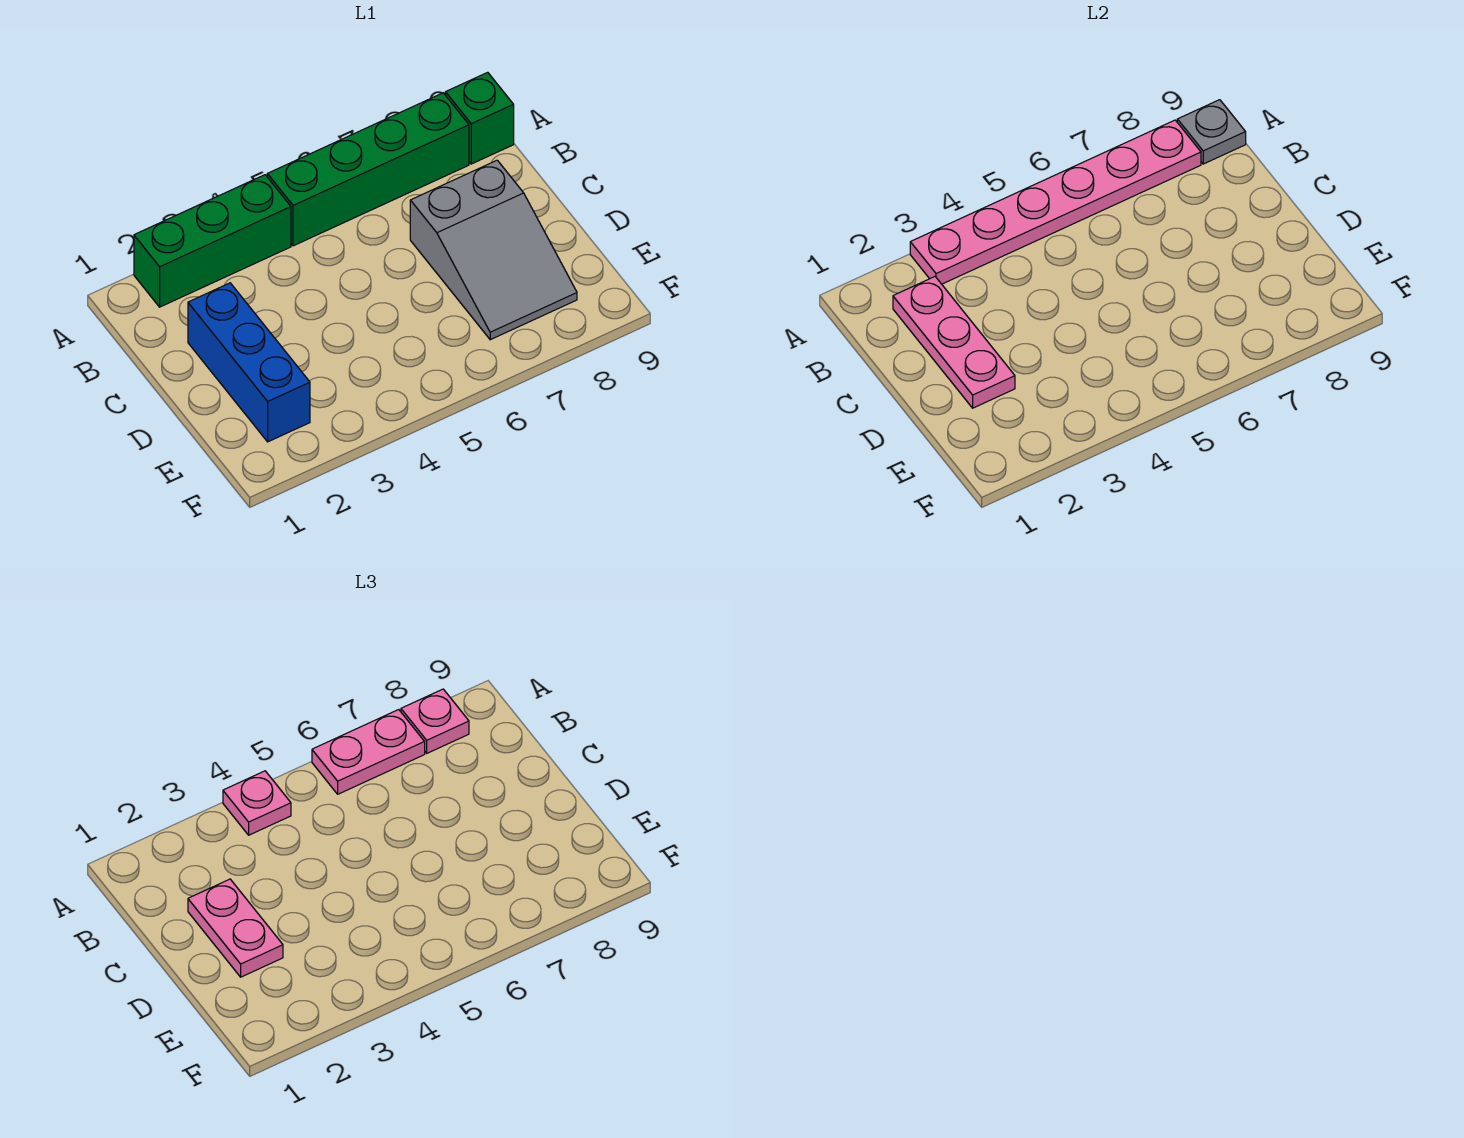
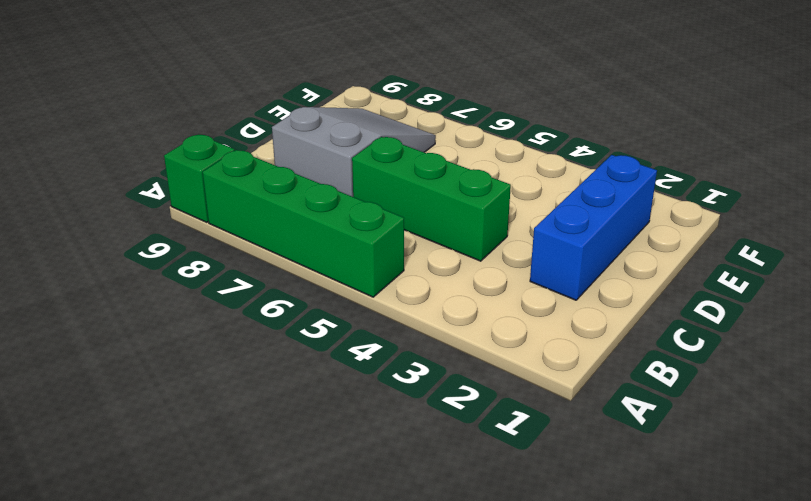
green brick C4:C6 level 1 -> green brick A2:A4 level 1
none -> pink plate A3:A8 level 2
none -> grey plate A9 level 2
none -> pink plate B2:D2 level 2

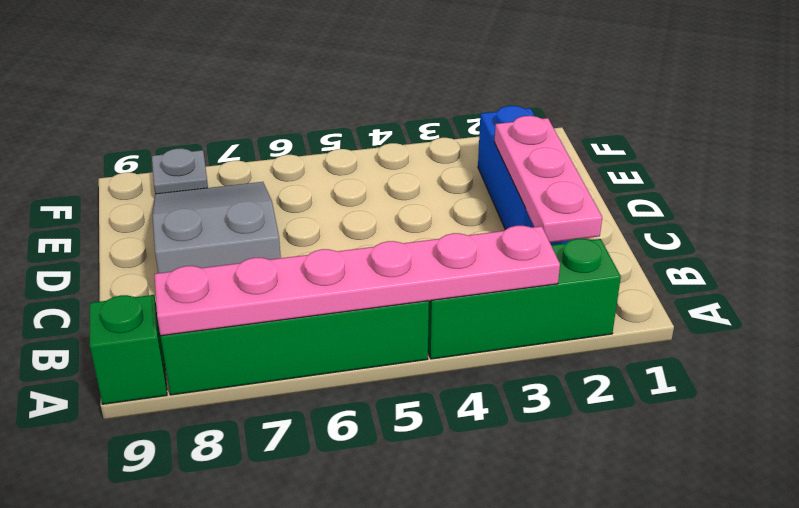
grey plate F8 level 1 -> grey plate A9 level 2
none -> pink plate A4 level 3
none -> pink plate A6:A7 level 3
none -> pink plate A8 level 3

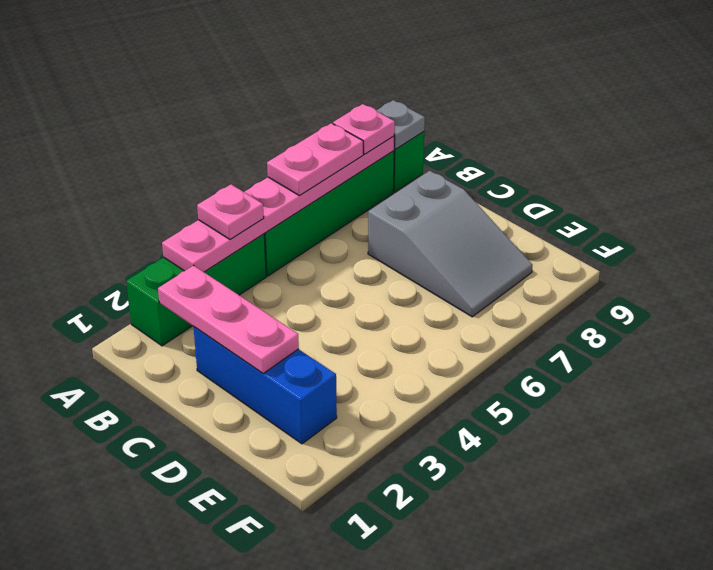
none -> pink plate C2:D2 level 3

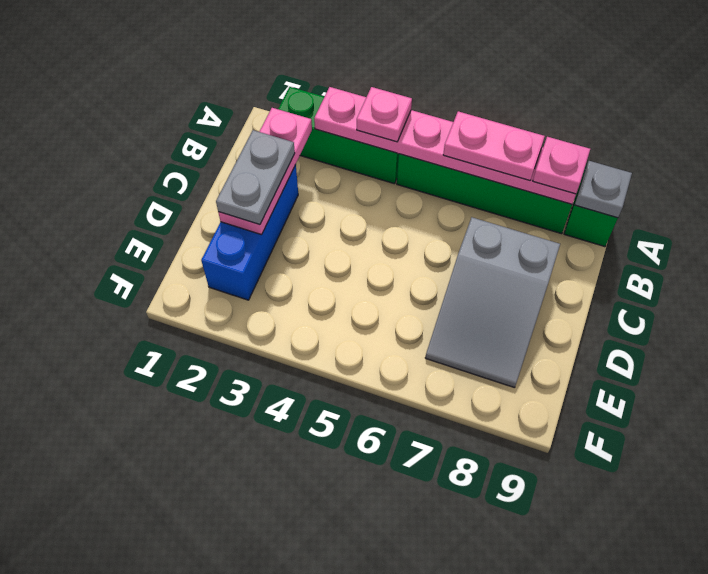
grey plate C2:D2 level 3 -> pink plate C2:D2 level 3

